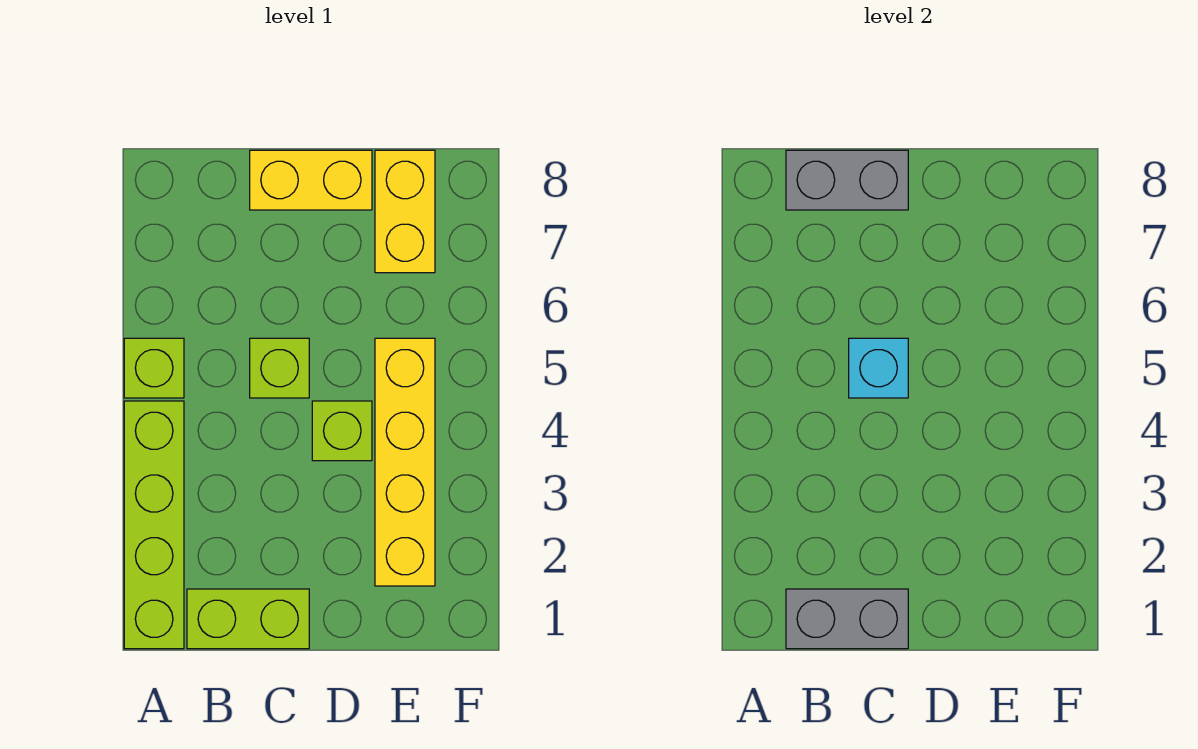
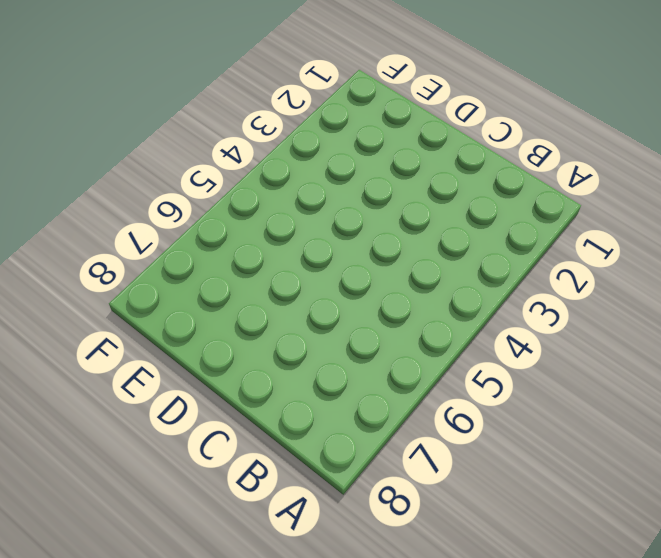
none -> lime brick A1:A4 level 1
none -> lime brick A5 level 1

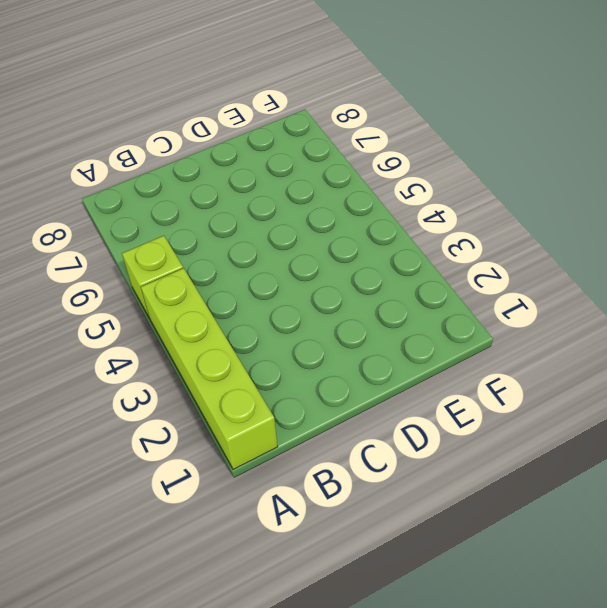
none -> lime brick B1:C1 level 1
none -> lime brick C5 level 1

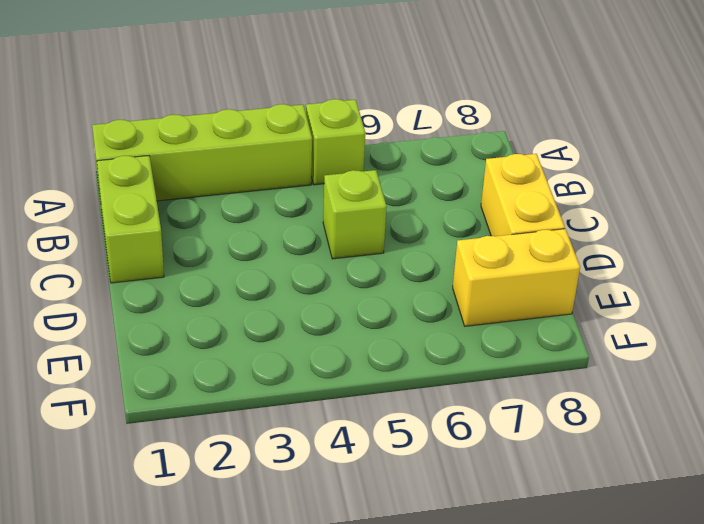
none -> lime brick D4 level 1
none -> yellow brick E2:E5 level 1

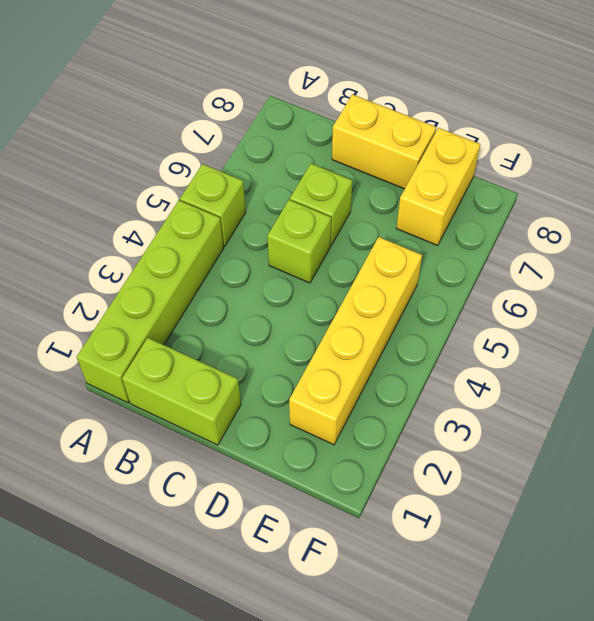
lime brick C6 level 1 -> lime brick D4 level 1
none -> grey brick B1:C1 level 2
none -> grey brick B8:C8 level 2

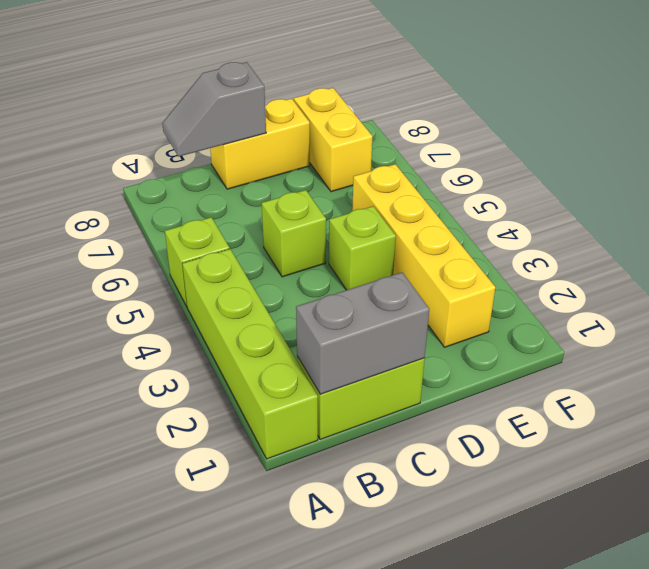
grey slope B8:C8 level 2 top C -> grey brick B8:C8 level 2
none -> cyan brick C5 level 2

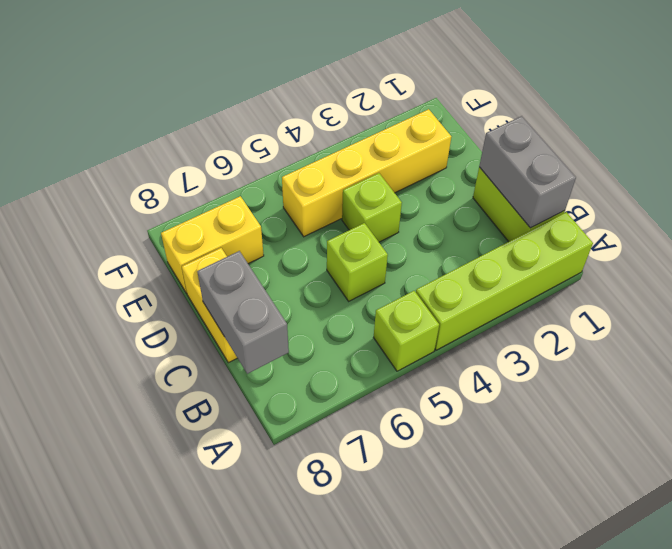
none -> cyan brick C5 level 2

